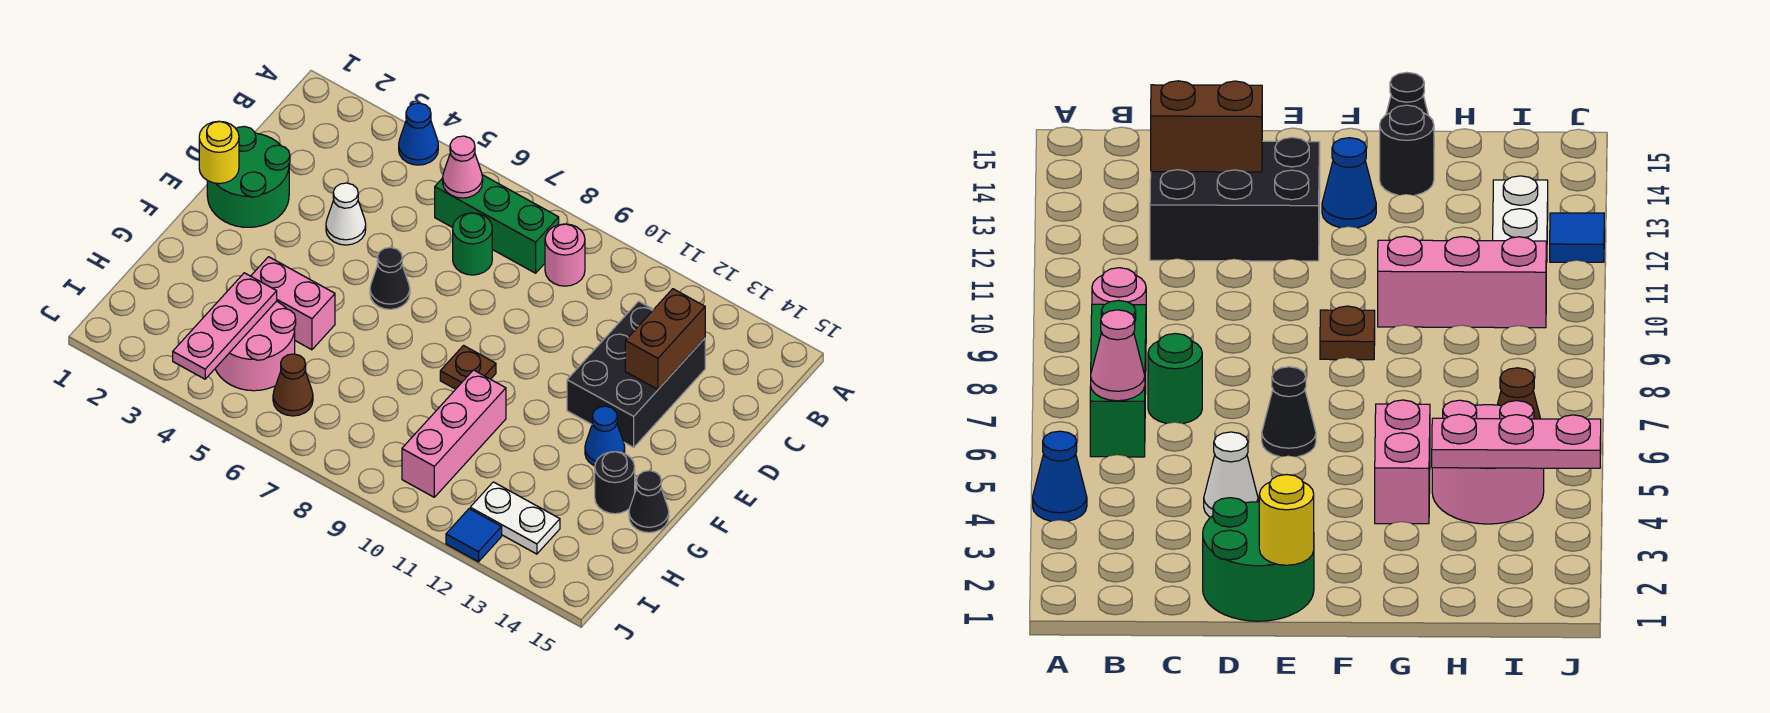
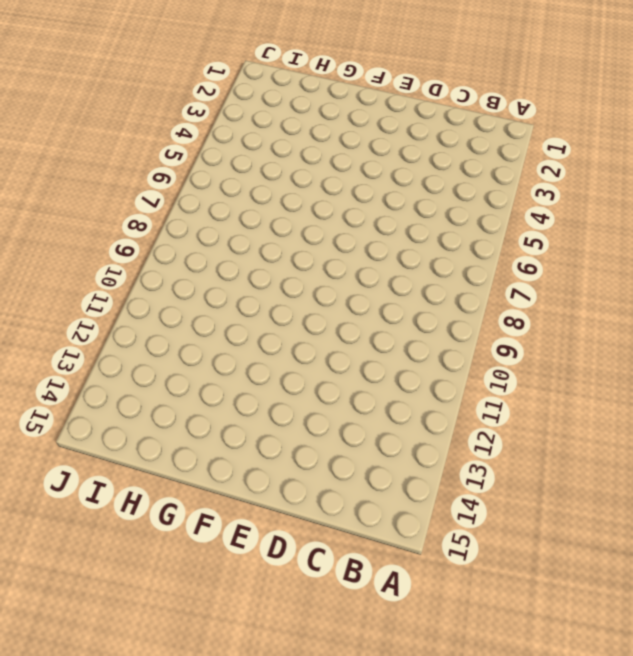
none -> blue cone A4 level 1
none -> green brick B6:B8 level 1
none -> pink round brick B9 level 1

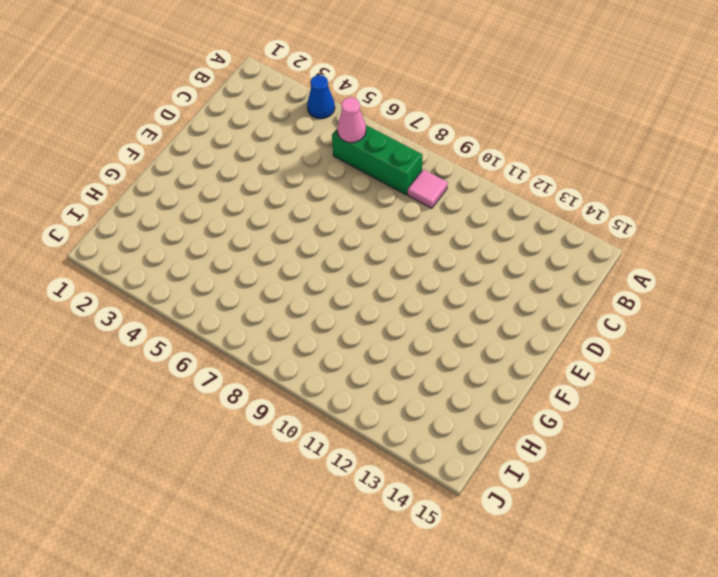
pink tile B9 level 1 -> pink round brick B9 level 1
none -> green round brick C7 level 1
none -> black brick C12:E13 level 1
none -> green round brick D1:E2 level 1

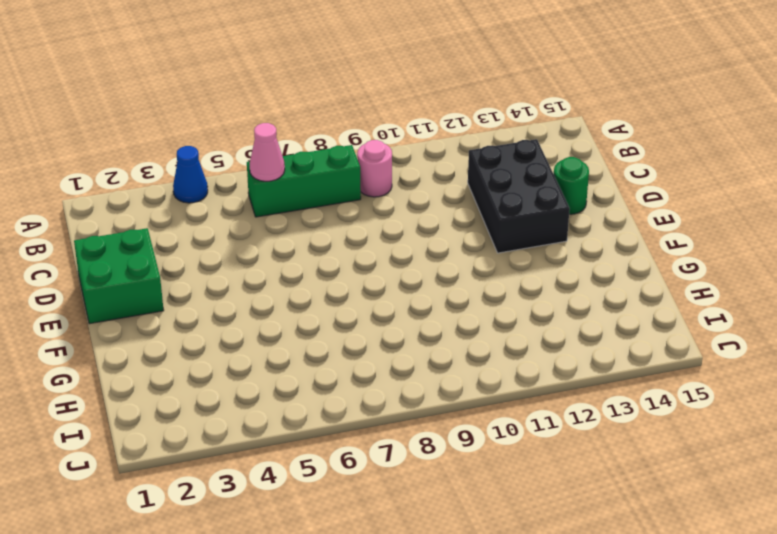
green brick D1:E2 level 1 -> green round brick D1:E2 level 1
green round brick D14 level 1 -> green round brick C7 level 1
none -> white cone D4 level 1
none -> black cone E6 level 1
none -> brown plate F9 level 1

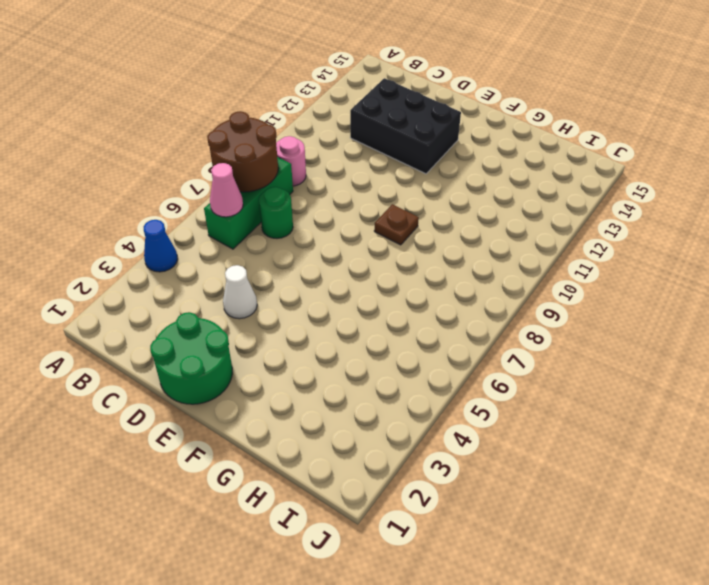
brown round brick A7:B8 level 2 -> none
none -> black cone E6 level 1
none -> blue cone F13 level 1
none -> pink brick G4:G5 level 1

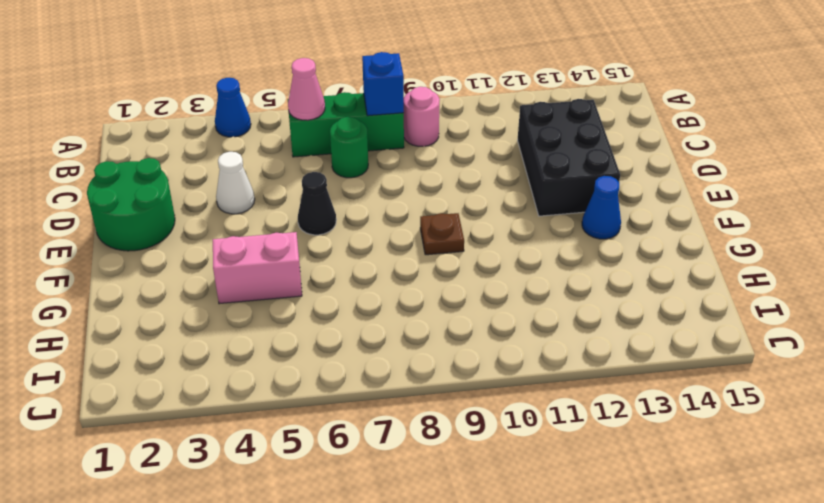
blue brick B8 level 2 -> none
none -> pink brick G10:I10 level 1
none -> black round brick G14 level 1
none -> black cone G15 level 1

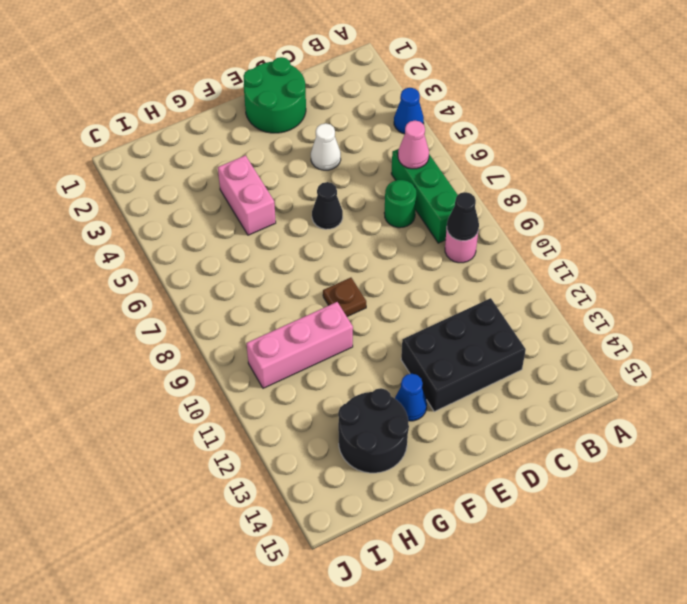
black cone B9 level 2 -> black cone G15 level 1
black round brick G13:H14 level 1 -> black round brick G14 level 1
none -> pink round brick H4:I5 level 1
none -> brown cone I6 level 1
none -> white plate I12:I13 level 1

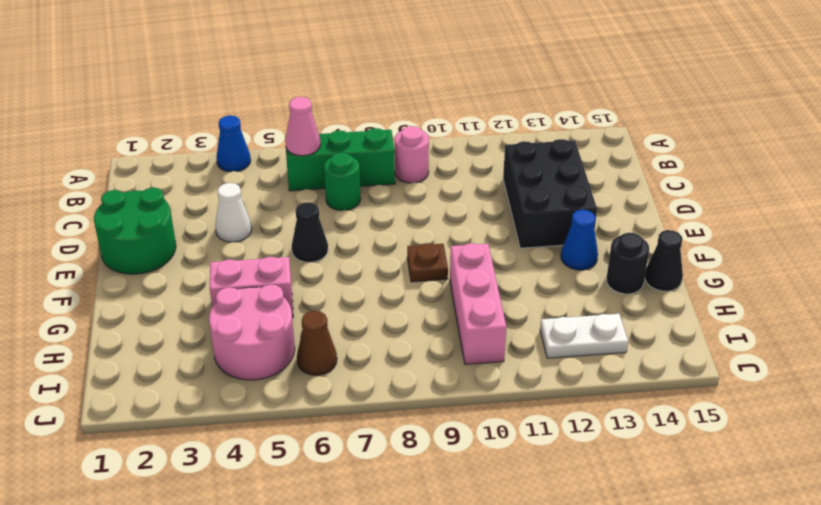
none -> blue tile J12 level 1
none -> brown brick C13:D13 level 2
none -> yellow round brick E1 level 2

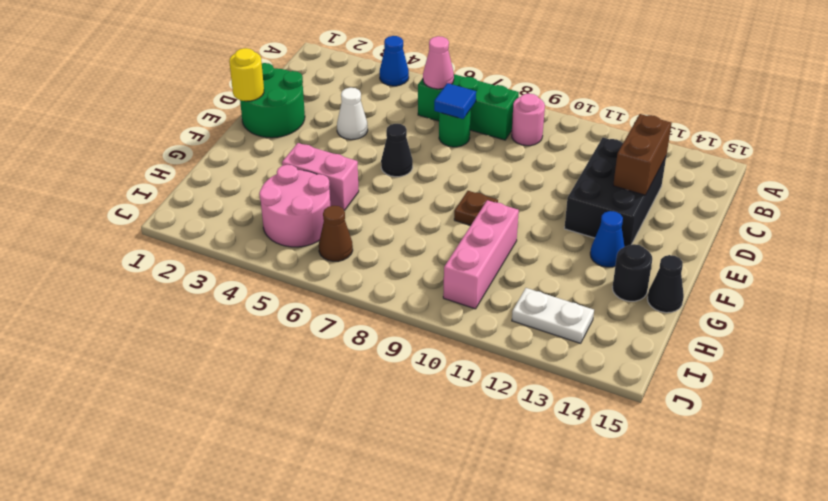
blue tile C7 level 2 -> blue tile J12 level 1
none -> pink plate H4:J4 level 2

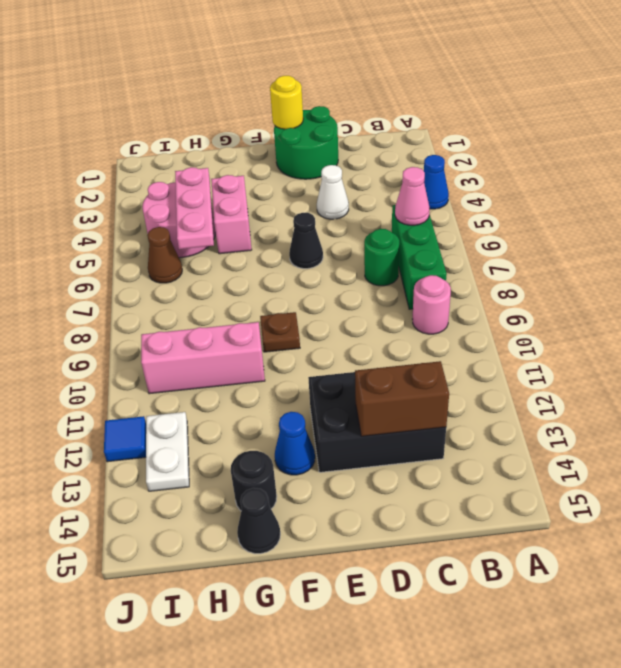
pink plate H4:H6 level 2 -> pink plate H4:J4 level 2

